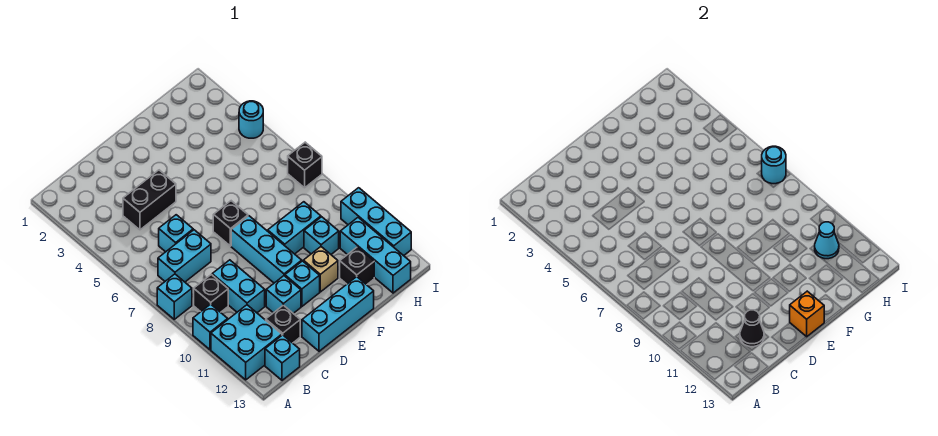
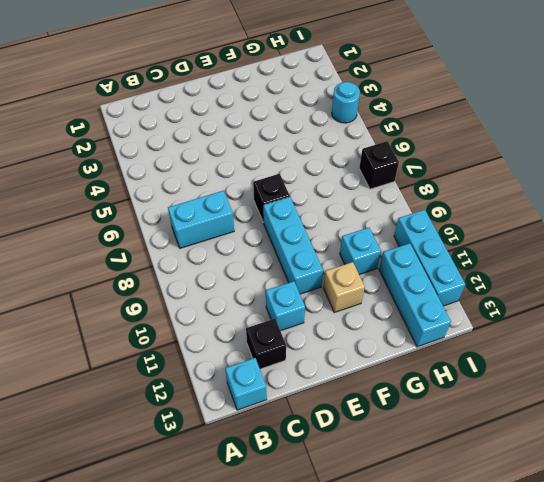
none -> cyan brick A8 level 1
none -> cyan brick A10 level 1
none -> cyan brick A11:B12 level 1

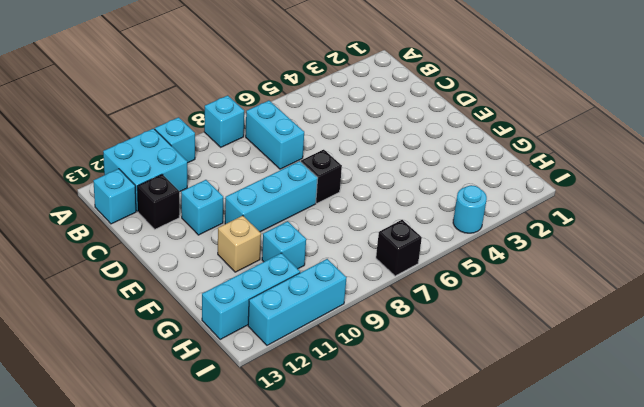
none -> black brick B9 level 1
none -> black brick C4:D4 level 1
none -> cyan brick C6 level 1

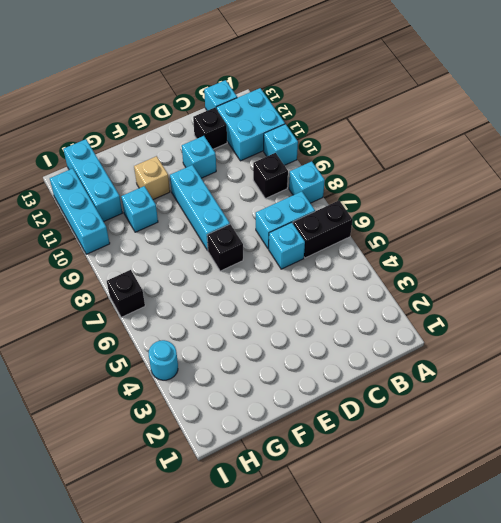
black brick A6:B6 level 1 -> black brick C4:D4 level 1
none -> cyan brick C9:C10 level 1
none -> cyan brick D13:F13 level 1
none -> cyan brick E11 level 1

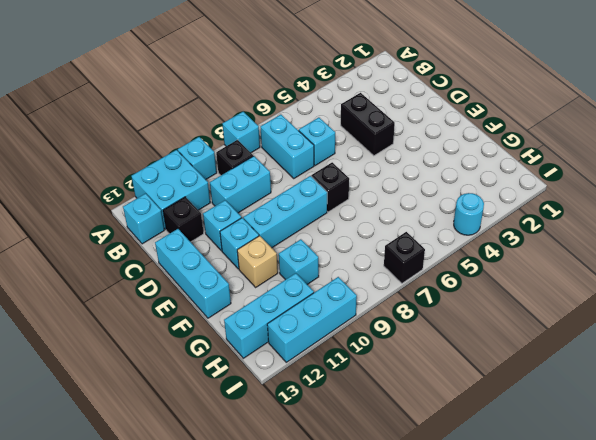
none -> cyan brick F9:G9 level 1
none -> black brick G12 level 1
none -> black cone C12 level 2

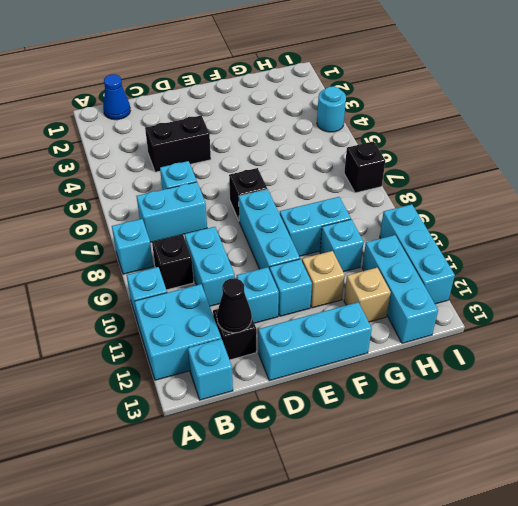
blue cone B1 level 1 -> none
tan brick G12 level 1 -> black brick G12 level 1
none -> orange brick E13 level 2
none -> cyan cone H11 level 2
none -> cyan round brick I7 level 2

